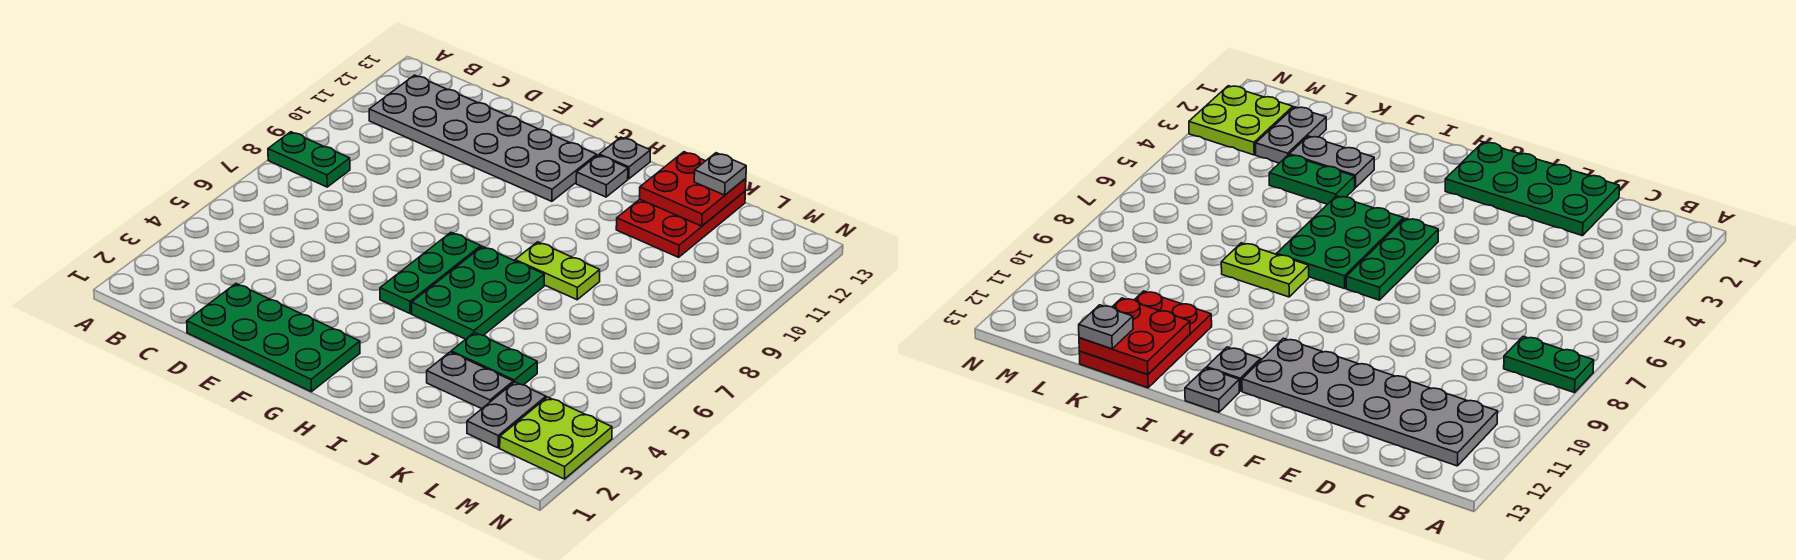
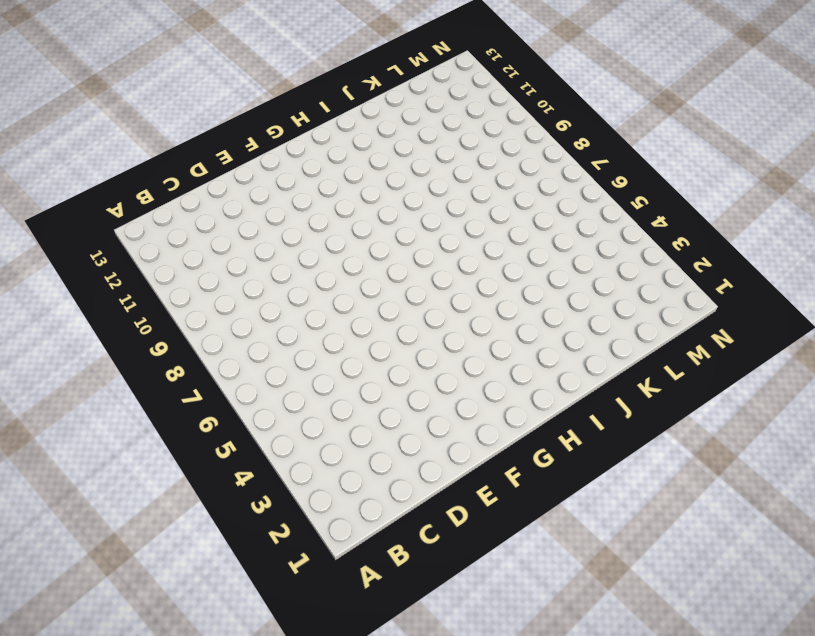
none -> green plate A8:B8 level 1
none -> grey plate B11:G12 level 1
none -> green plate D1:G2 level 1

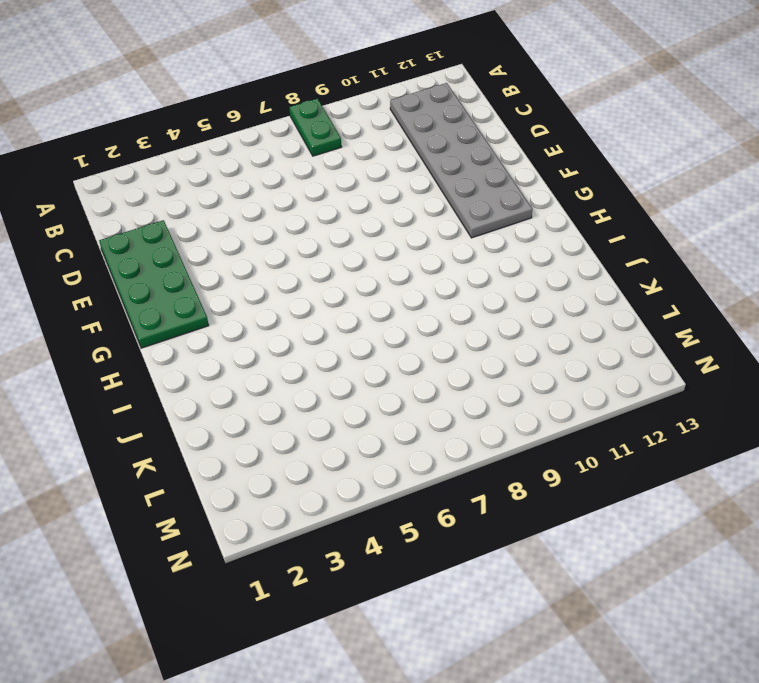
none -> green plate G5:G7 level 1
none -> green plate H5:I7 level 1
none -> grey plate H12 level 1

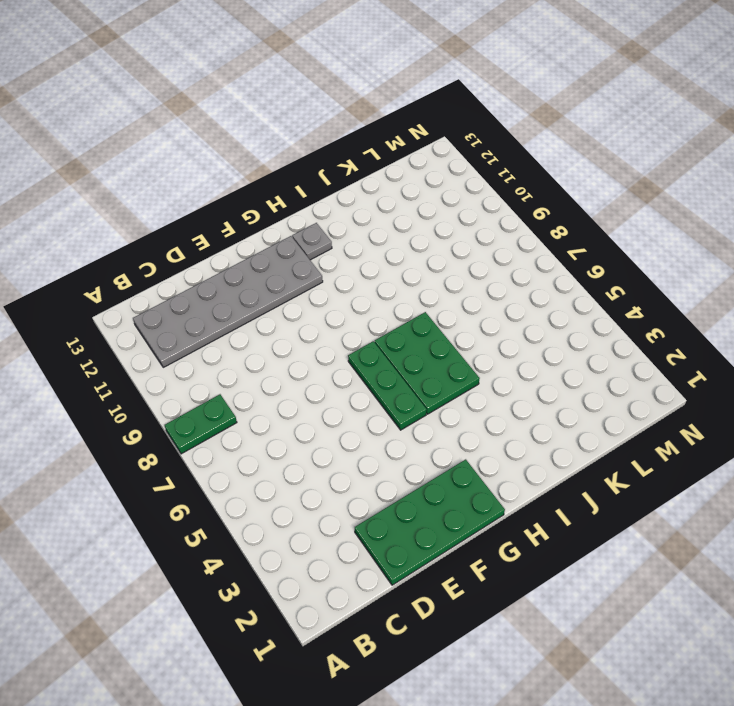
none -> grey plate H13 level 1
none -> lime plate I8:J8 level 1
none -> grey plate J3:K3 level 1

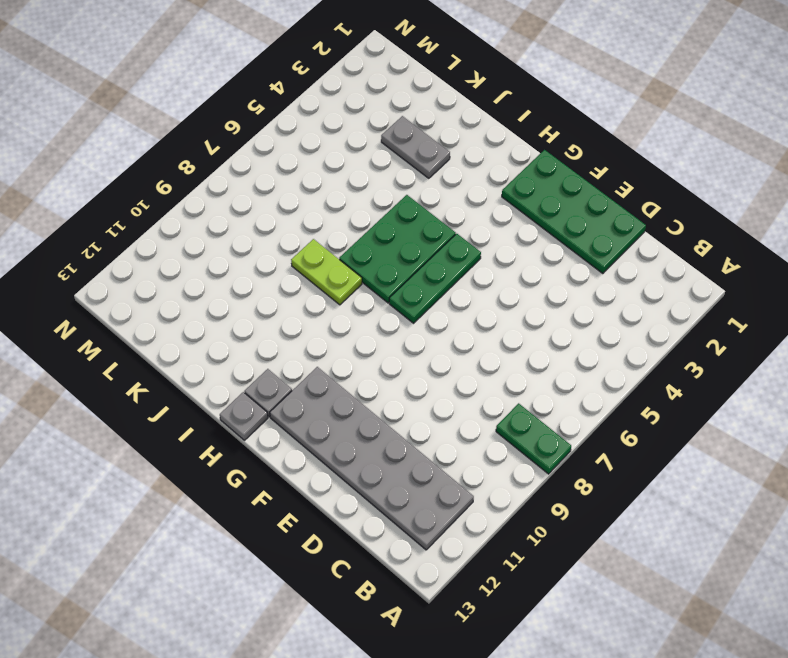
none -> green plate J4:K4 level 1
none -> red plate J11:K13 level 1
none -> grey plate L2:L3 level 1

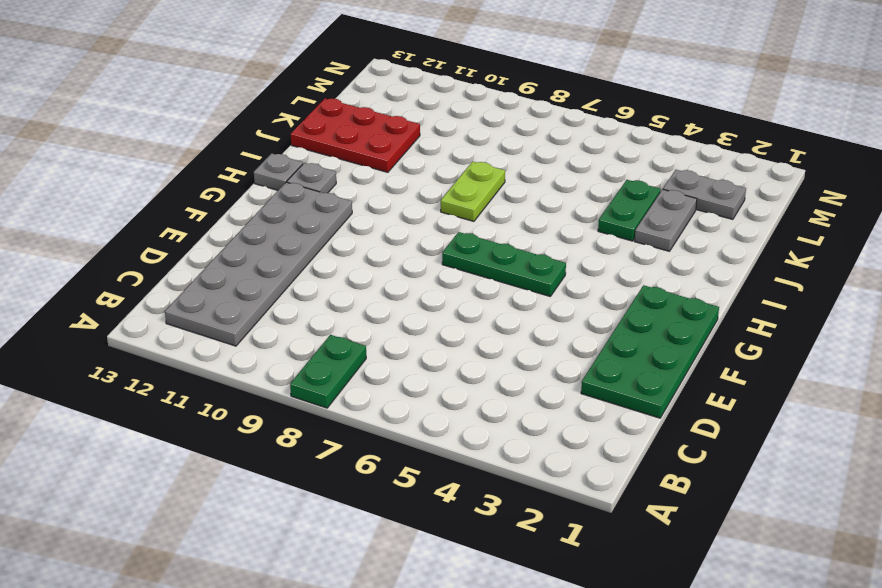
none -> green plate H5:I7 level 1
none -> lime plate M2:N3 level 1
none -> red plate J12:K13 level 2

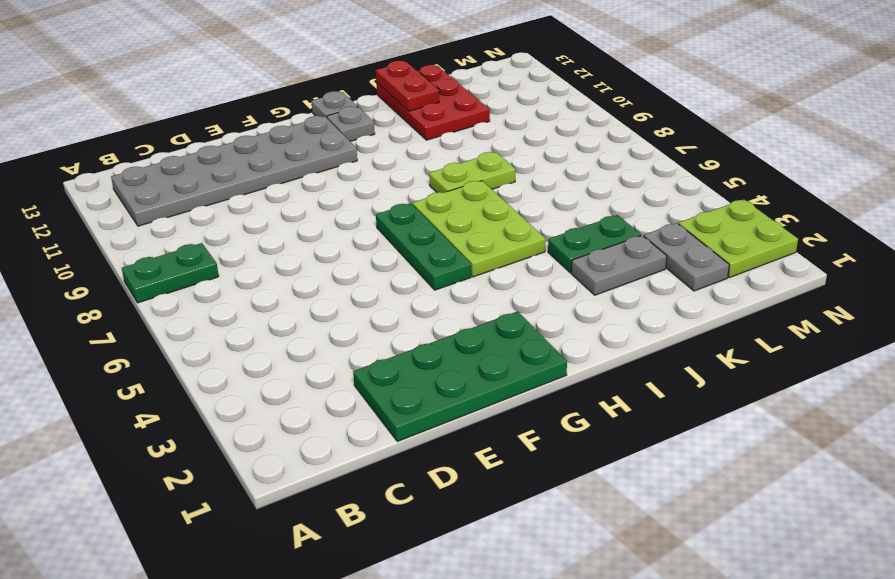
lime plate H5:I7 level 1 -> green plate H5:I7 level 1
red plate J12:J13 level 2 -> red plate J12:K13 level 2
none -> grey plate K13 level 3

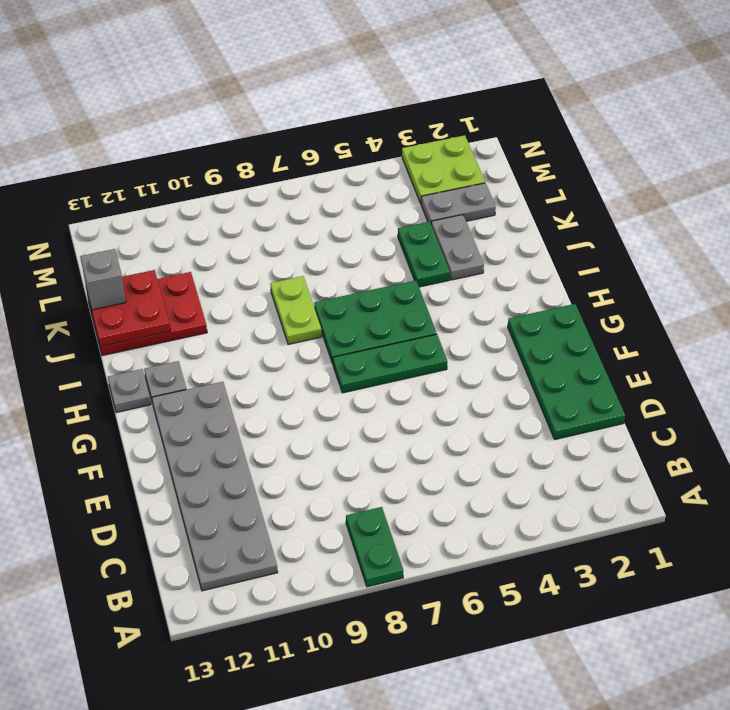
grey brick K13 level 3 -> grey plate K13 level 3

